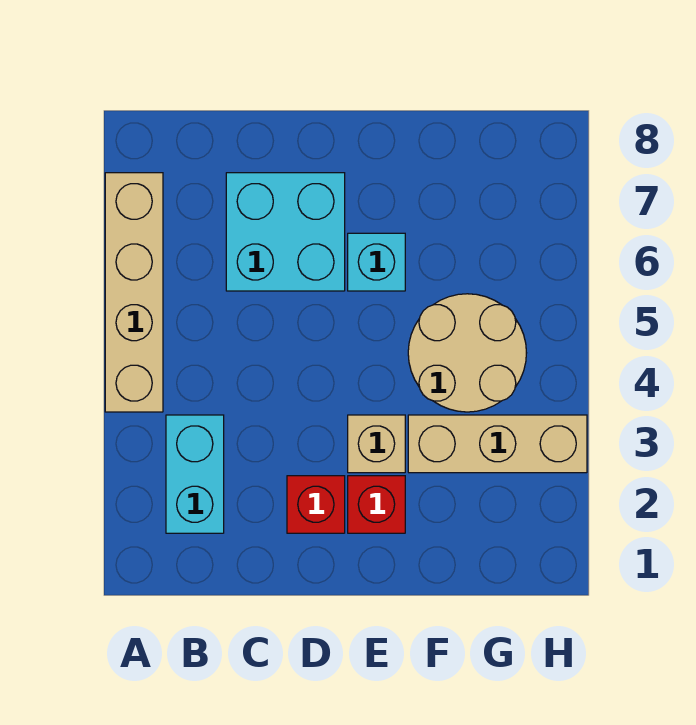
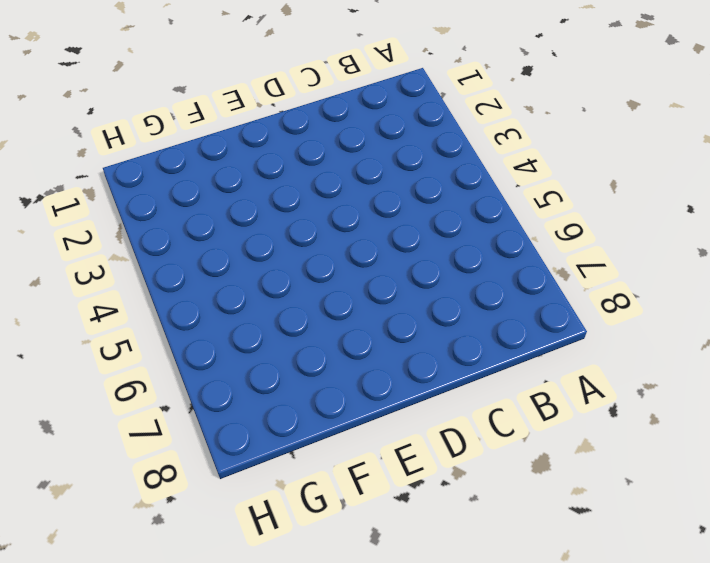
none -> tan brick A4:A7 level 1
none -> cyan brick B2:B3 level 1

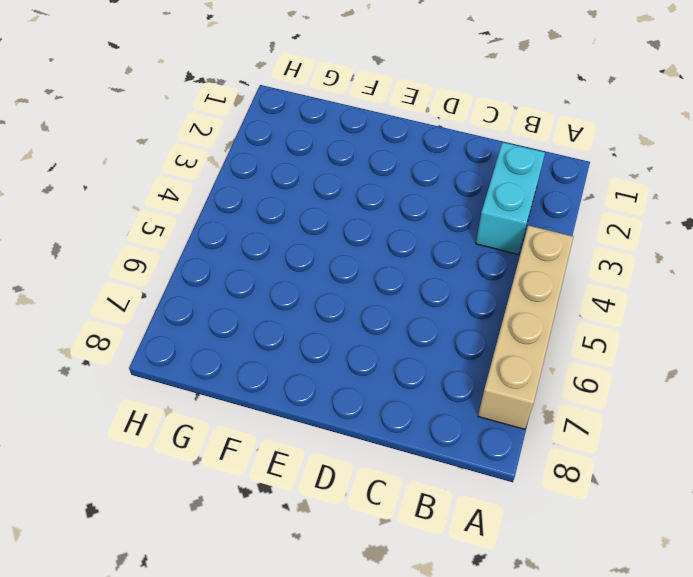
none -> cyan brick C6:D7 level 1
none -> red brick D2 level 1

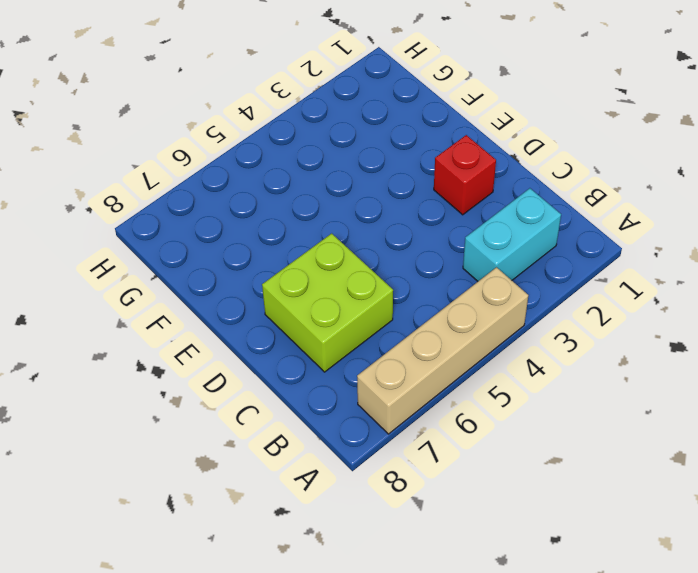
lime brick C6:D7 level 1 -> cyan brick C6:D7 level 1
none -> red brick E2 level 1
none -> tan brick E3 level 1

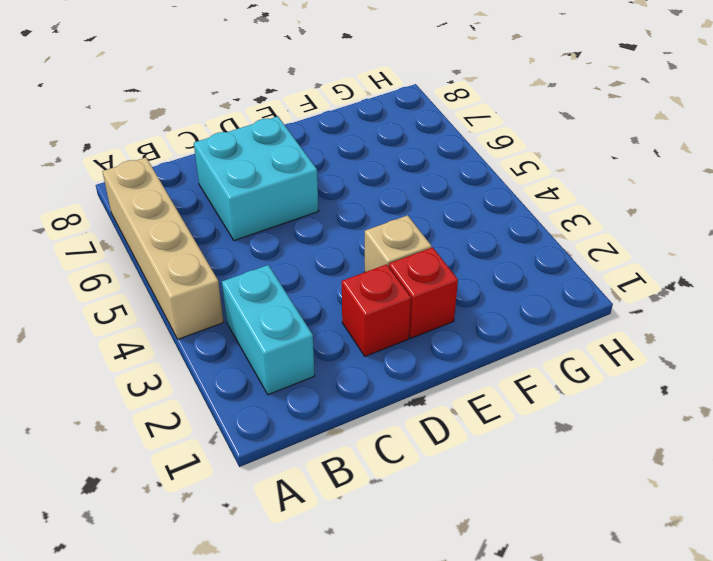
none -> cyan brick E6 level 1
none -> tan brick F3:H3 level 1

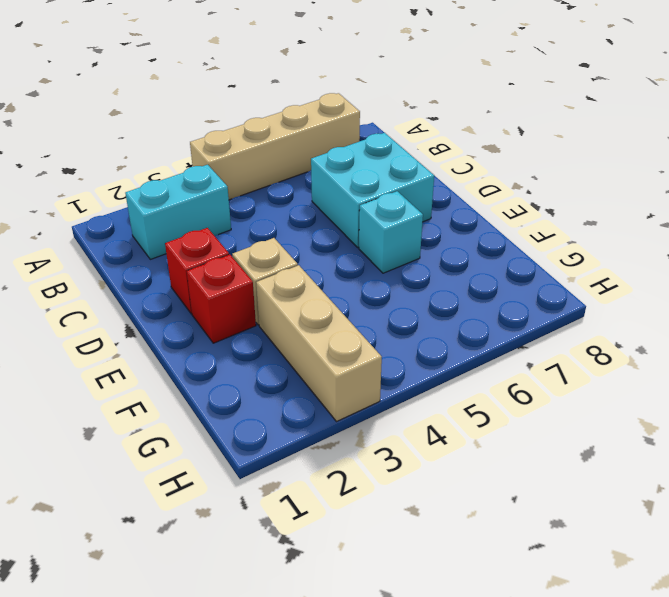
none -> tan round brick F4:G5 level 1

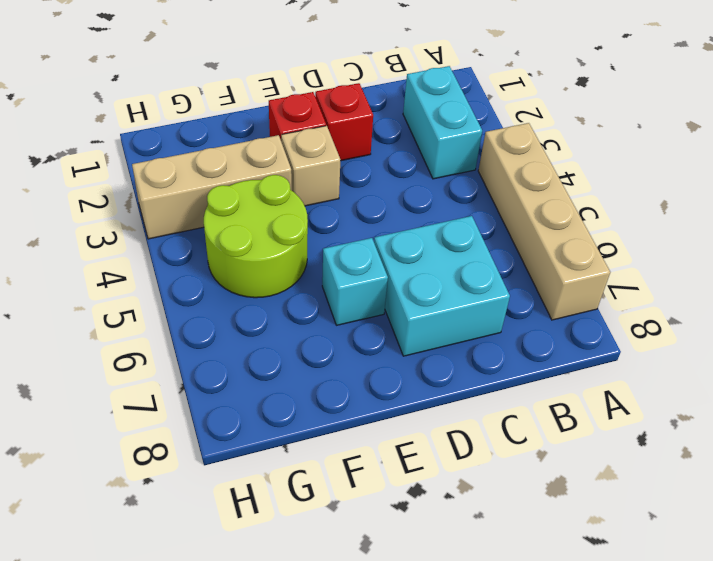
lime round brick F4:G5 level 1 -> tan round brick F4:G5 level 1

